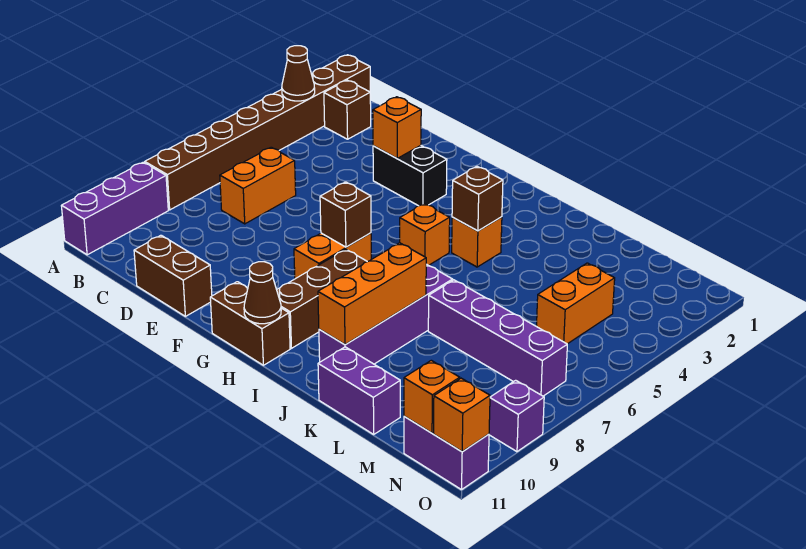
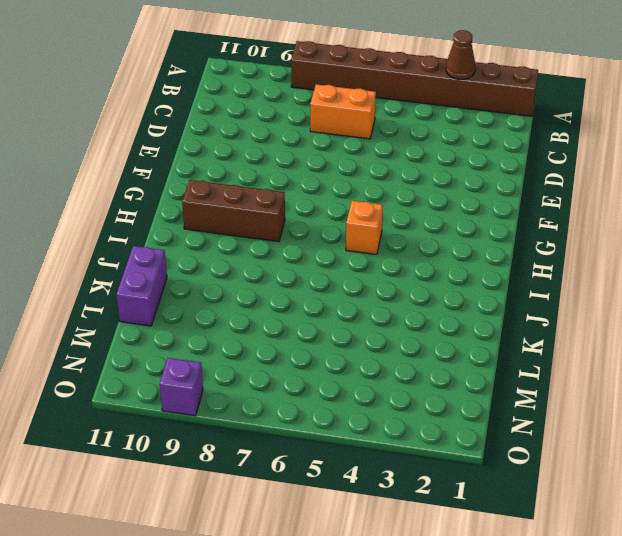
none -> purple brick A9:A11 level 1
none -> brown brick B2 level 1
none -> brown brick D11:E11 level 1

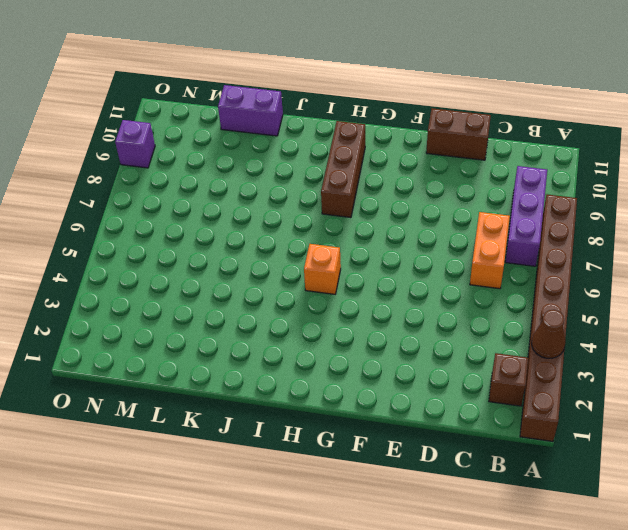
purple brick B7:B9 level 1 -> purple brick A9:A11 level 1
none -> black brick E3:F3 level 1
none -> orange brick G7:G8 level 1
none -> brown brick G11:H11 level 1

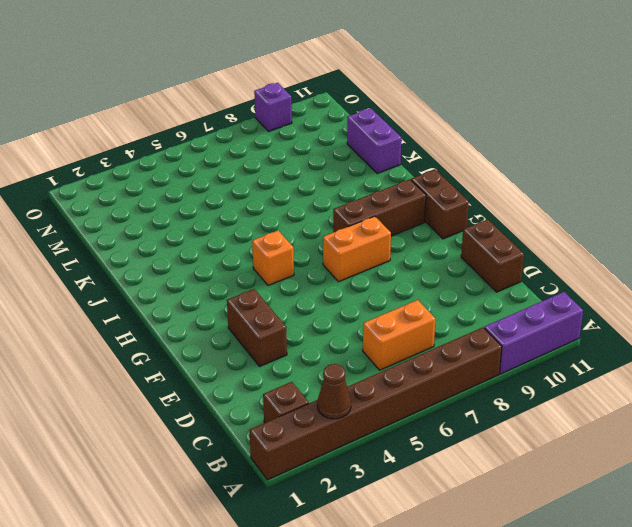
brown brick E3:F3 level 1 -> black brick E3:F3 level 1
none -> orange brick I4 level 1
none -> purple brick J7:J10 level 1
none -> purple brick K7:N7 level 1

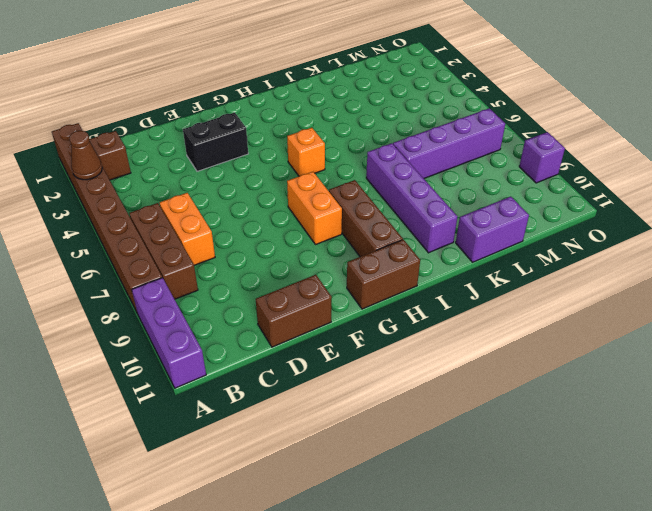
brown brick B6:B8 level 1 -> none
none -> orange brick I4 level 1
none -> orange brick M4:M5 level 1
none -> purple brick N11:O11 level 1

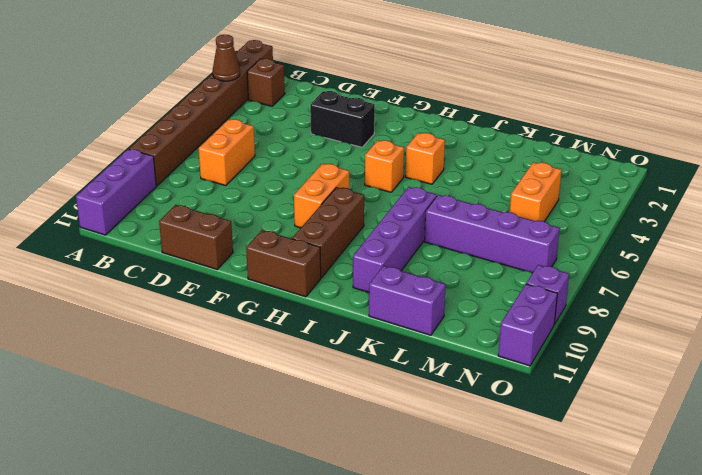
purple brick O10:O11 level 1 -> purple brick N11:O11 level 1
none -> orange brick E3 level 2
none -> brown brick G7 level 2
none -> brown cone H11 level 2

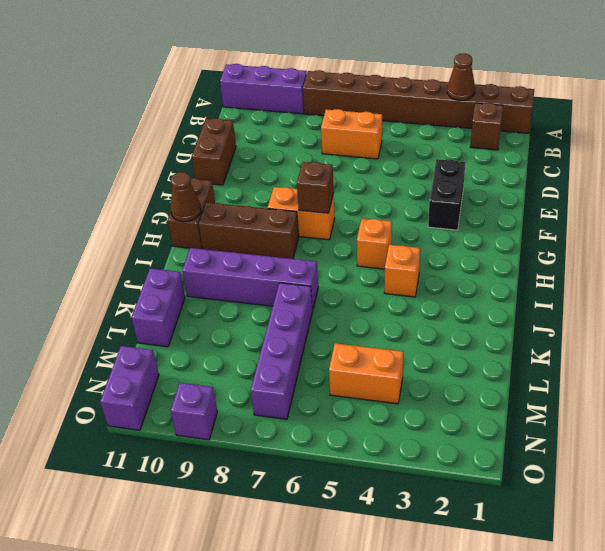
none -> orange brick E3 level 2
none -> brown brick I4 level 2
none -> orange brick J8:J10 level 2

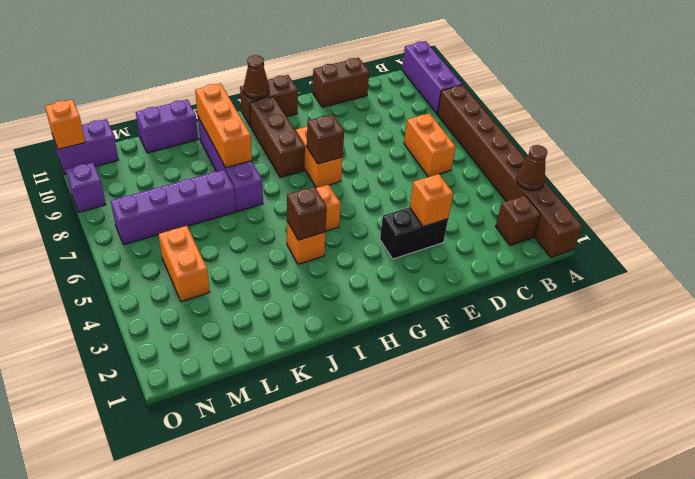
none -> orange brick N11 level 2

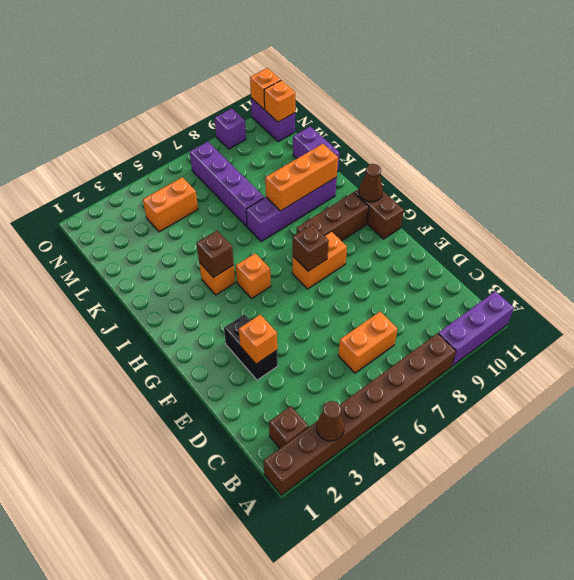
none -> brown brick D11:E11 level 1

